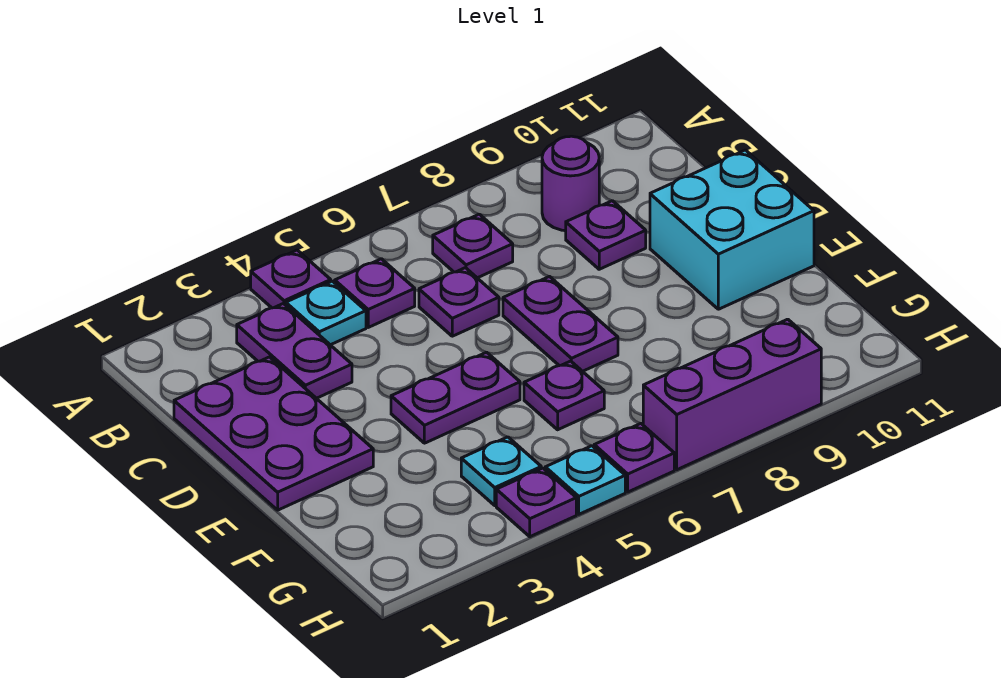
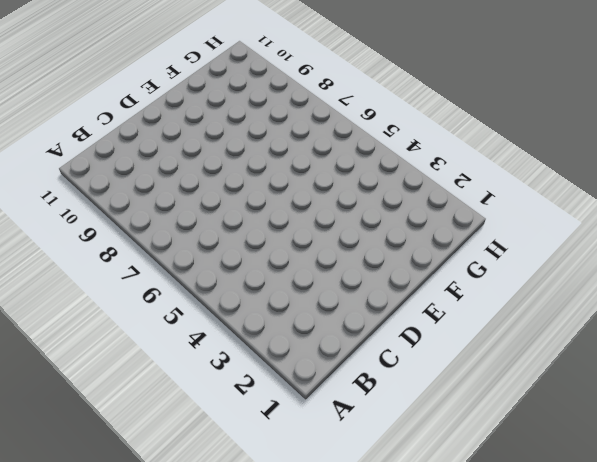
none -> purple plate A4 level 1
none -> purple plate B3:C3 level 1
none -> cyan plate B4 level 1

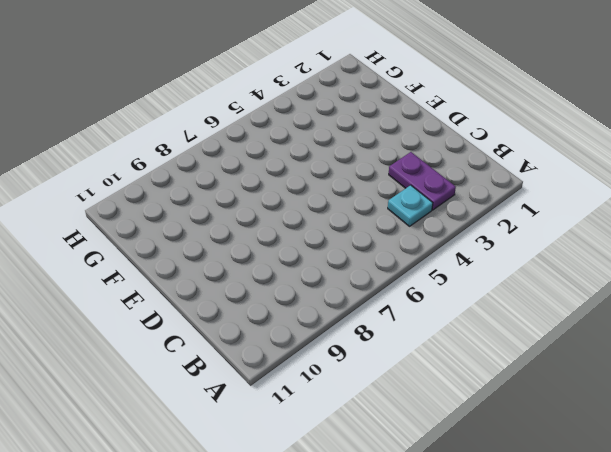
none -> purple plate A4 level 1
none -> purple plate B5 level 1
none -> purple plate B7 level 1

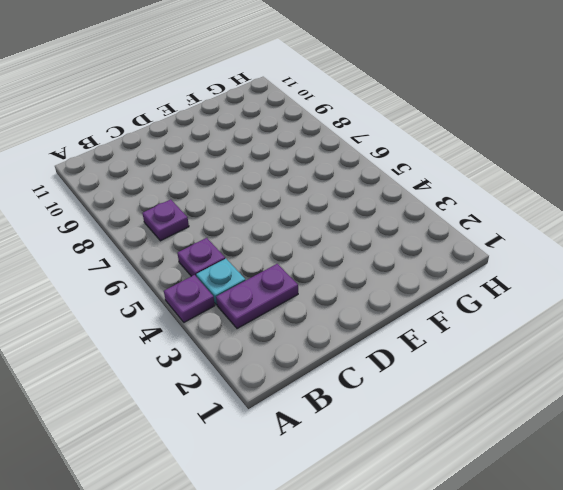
none -> purple round brick B9 level 1
none -> purple plate C1:E2 level 1
none -> purple plate C6 level 1

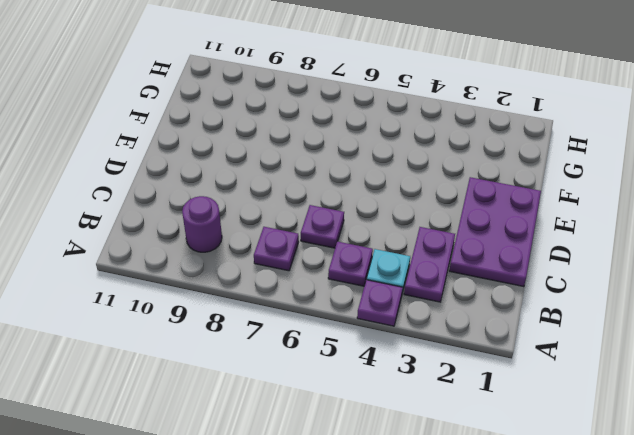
none -> purple plate C9 level 1
none -> purple plate D7:E7 level 1
none -> cyan brick D10:E11 level 1

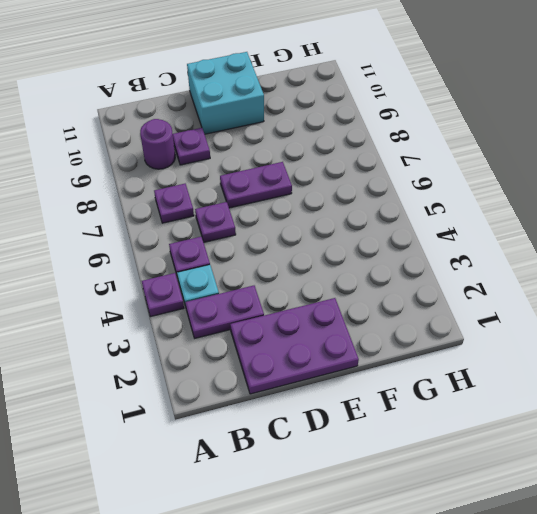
none -> purple plate E4:E5 level 1
none -> purple plate F6 level 1
none -> cyan plate G4 level 1

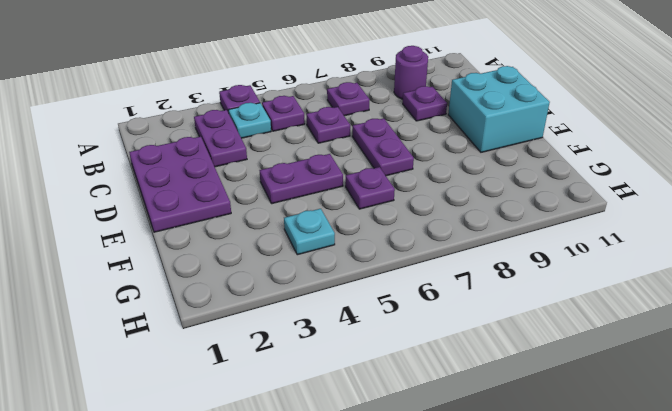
none -> purple plate H4 level 1
none -> cyan plate H5 level 1
none -> purple plate H6 level 1

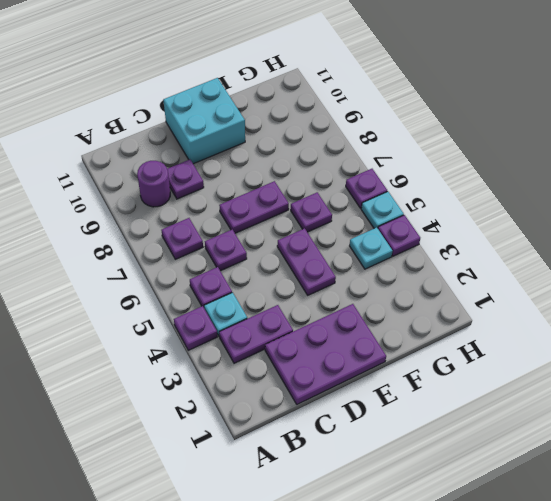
none -> purple brick H7:H9 level 1

